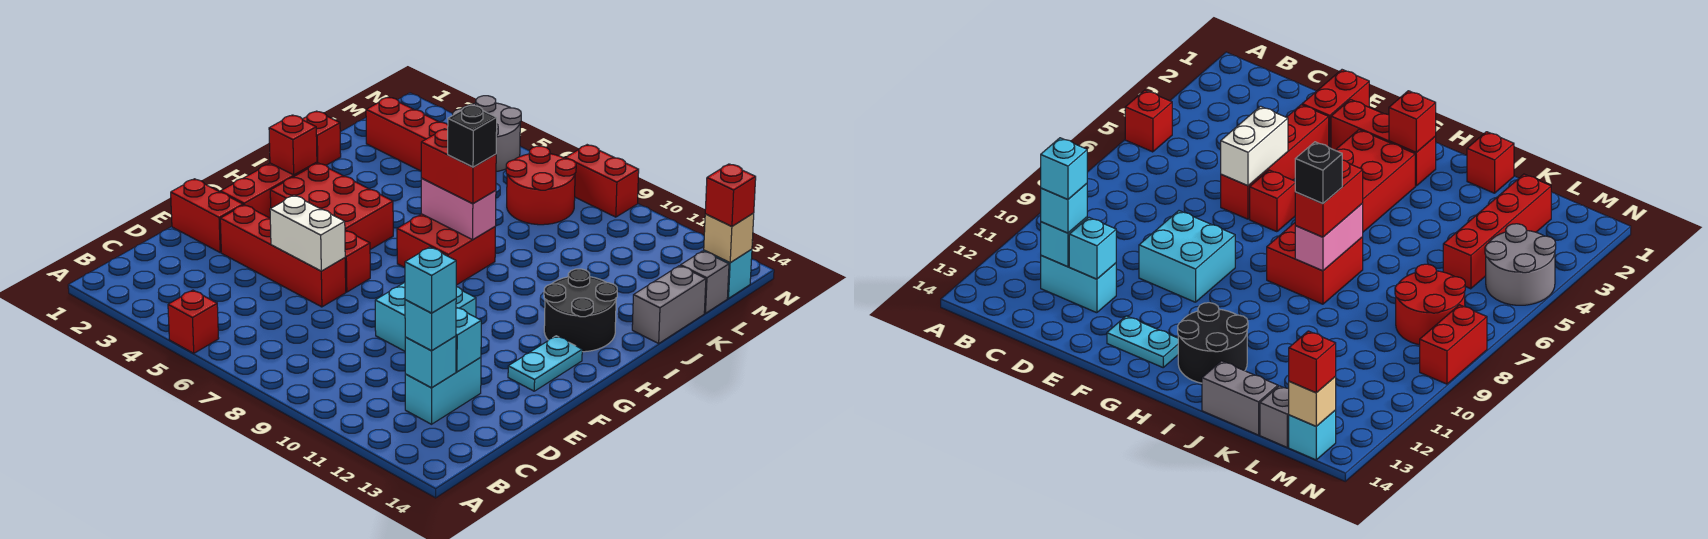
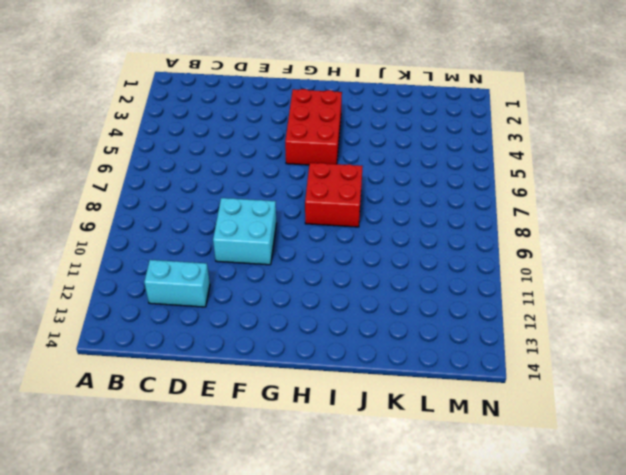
none -> red brick A5 level 1
none -> red brick E1:E2 level 1
none -> red brick E3:E6 level 1
none -> red brick F2:H2 level 1

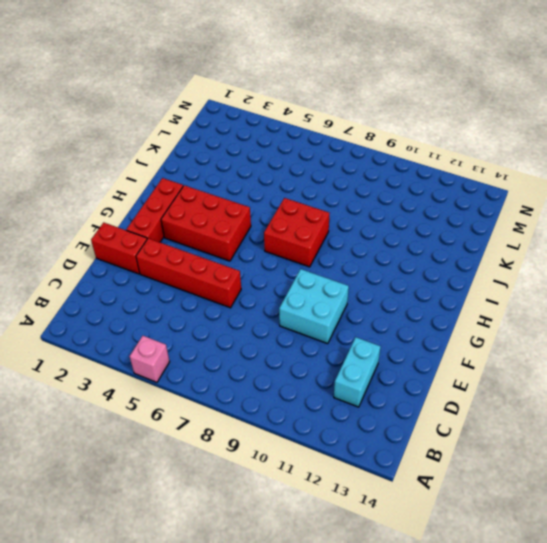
pink brick A5 level 1 -> red brick A5 level 1
none -> red brick F6 level 1
none -> cyan plate F13:G13 level 1
none -> black round brick H12:I13 level 1
none -> red brick J1 level 1

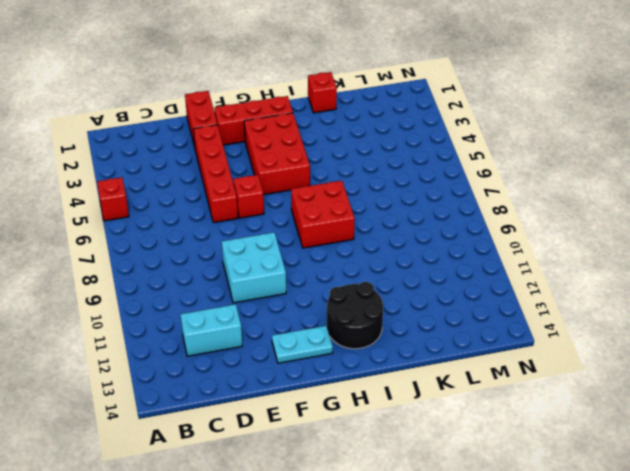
none -> grey brick J14:K14 level 1
none -> red brick L2:L5 level 1
none -> red round brick L7:M8 level 1
none -> grey brick L14 level 1

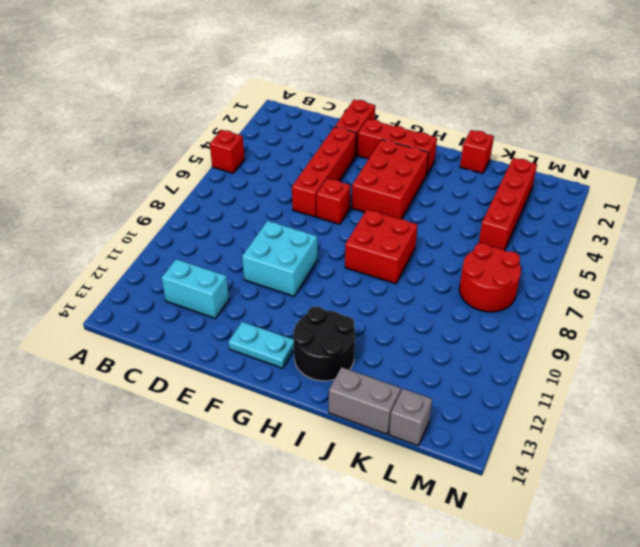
none -> grey round brick M4:N5 level 1
none -> cyan brick M14 level 1
none -> red brick N8:N9 level 1
none -> cyan brick C12 level 2

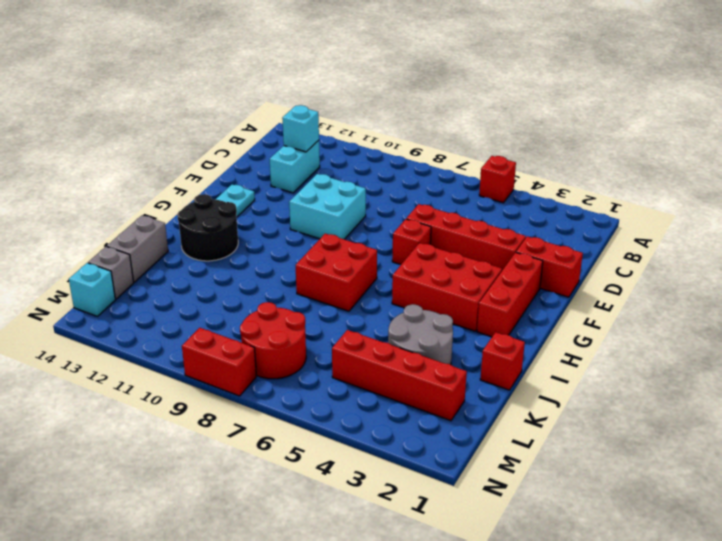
grey round brick J3:K4 level 1 -> grey round brick M4:N5 level 1
none -> cyan brick D12 level 2
none -> white brick E5:E6 level 2
none -> red brick H2 level 2
none -> pink brick I7:I8 level 2

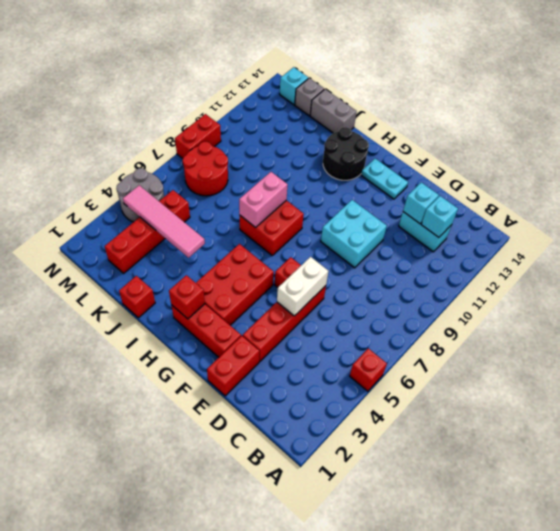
pink tile J4:M4 level 2 -> none
none -> tan brick M14 level 2
none -> cyan brick C12 level 3
none -> red brick I7:I8 level 3
none -> red brick M14 level 3

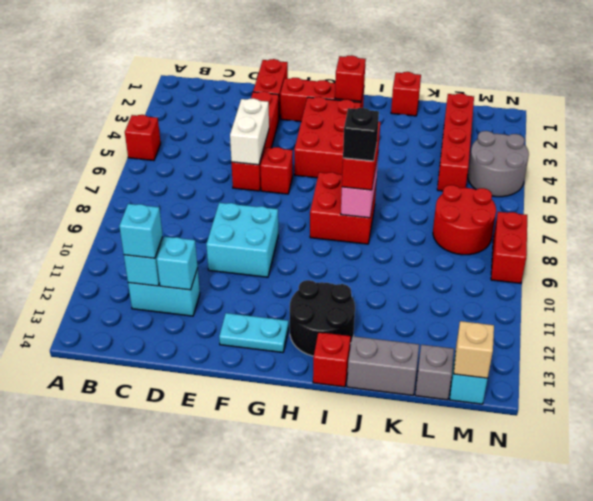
red brick I14 level 1 -> red brick M14 level 3
none -> cyan brick C12 level 4

